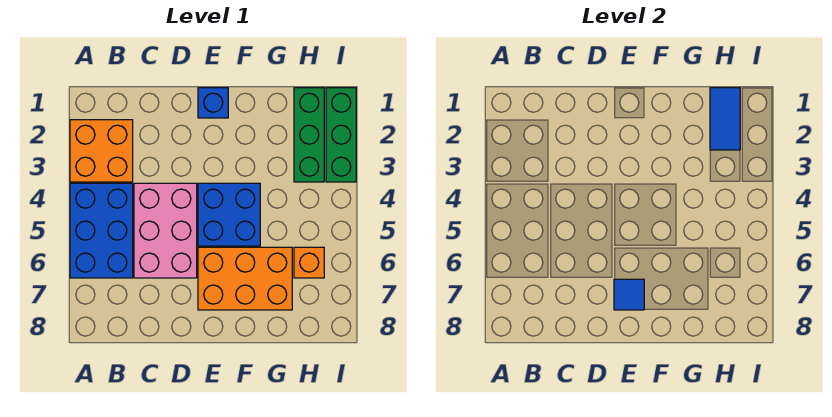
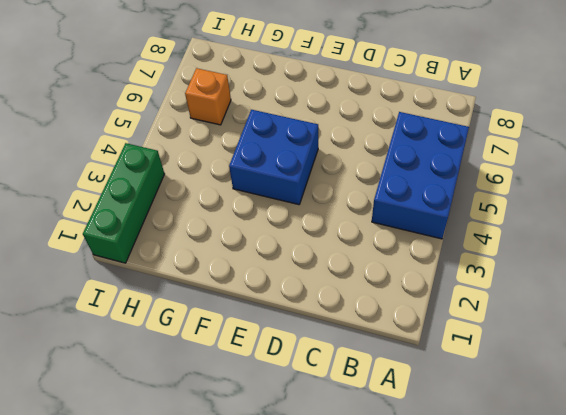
none -> orange brick A2:B3 level 1
none -> pink brick C4:D6 level 1

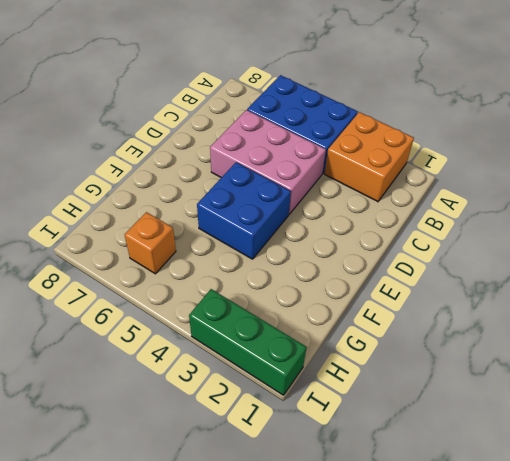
none -> blue brick E1 level 1
none -> orange brick E6:G7 level 1

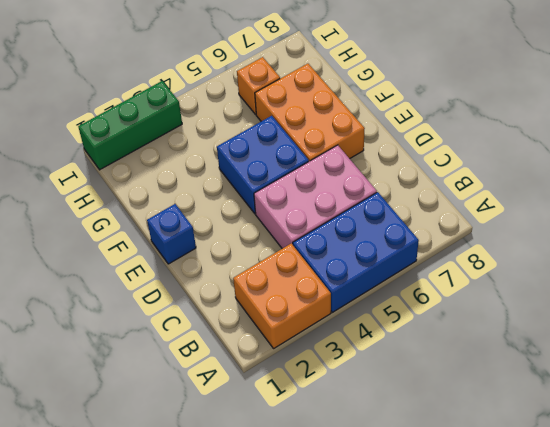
none -> green brick H1:H3 level 1
none -> blue tile E7 level 2

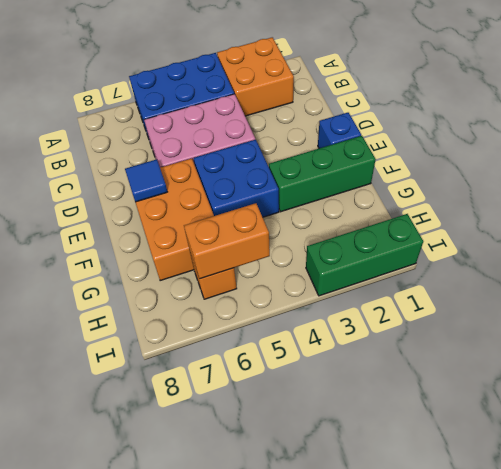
green brick F1:F3 level 1 -> green brick H1:H3 level 1
orange brick H5:H6 level 2 -> none
none -> blue tile H1:H2 level 2

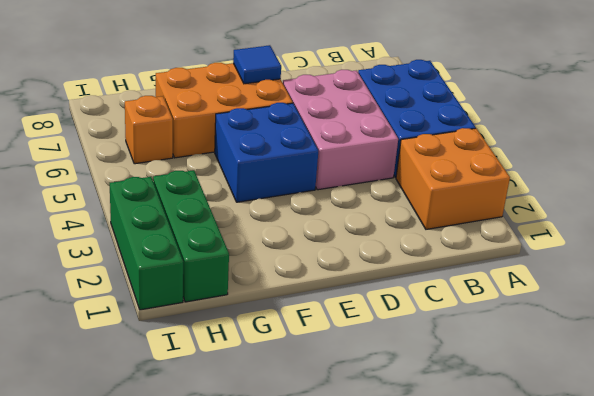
none -> blue brick E1 level 1
none -> blue tile H1:H2 level 2

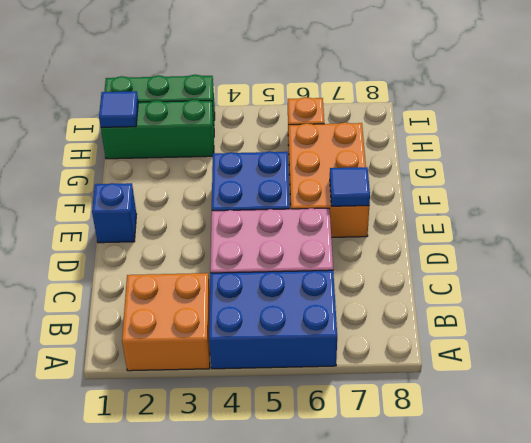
blue tile H1 level 2 -> blue tile H1:H2 level 2

